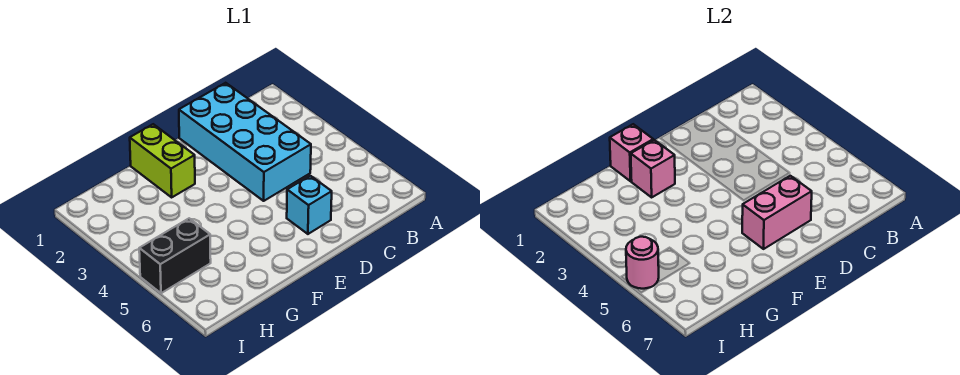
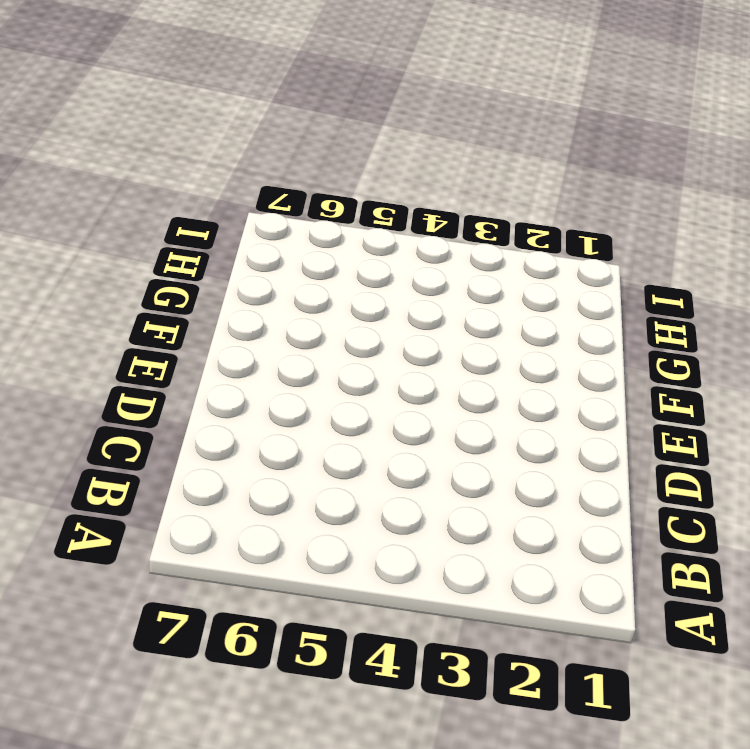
none -> cyan brick C1:D4 level 1
none -> cyan brick D6 level 1

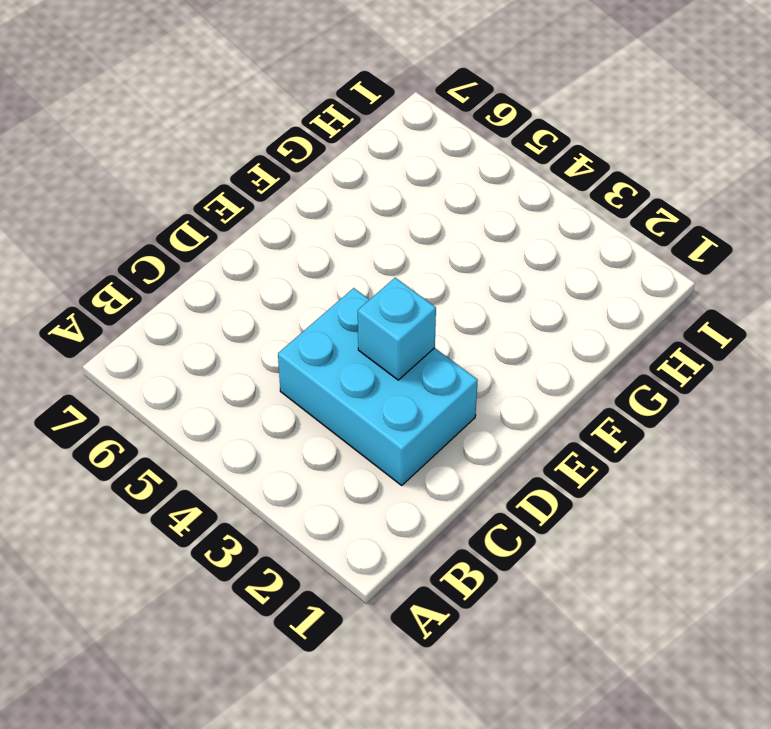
cyan brick C2:D4 level 1 -> cyan brick C1:D4 level 1
cyan brick D3 level 2 -> cyan brick D6 level 1
none -> lime brick F1:F2 level 1
none -> black brick H5:I5 level 1

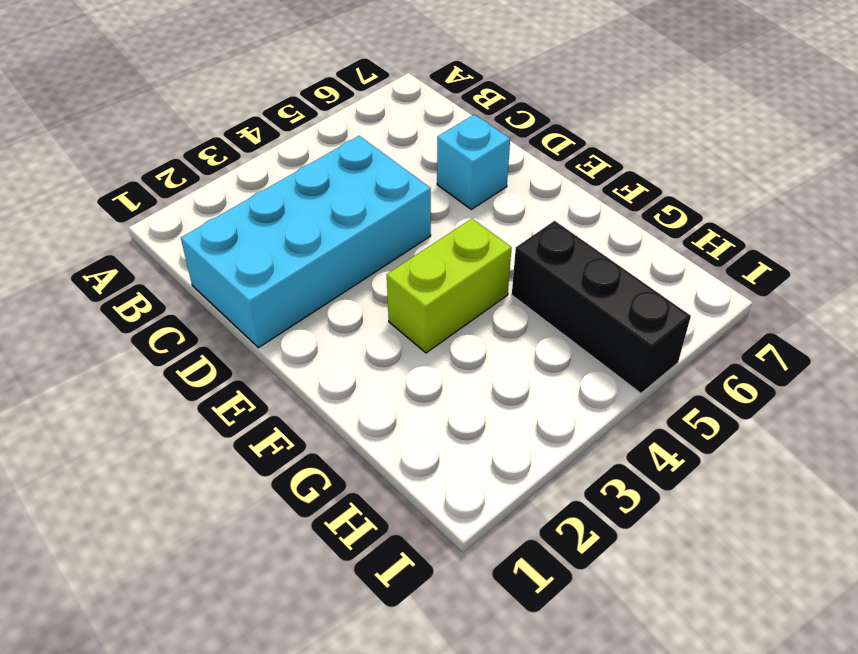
lime brick F3:F4 level 1 -> lime brick F1:F2 level 1
black brick G5:I5 level 1 -> black brick H5:I5 level 1
none -> pink brick D6:E6 level 2
none -> pink brick F1 level 2

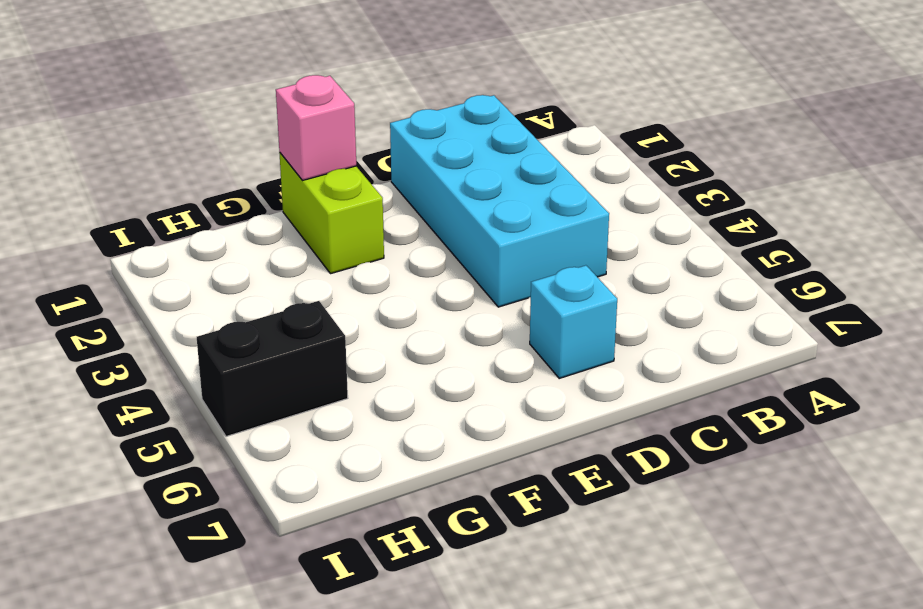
none -> pink brick D6:E6 level 2
none -> pink brick F2 level 2

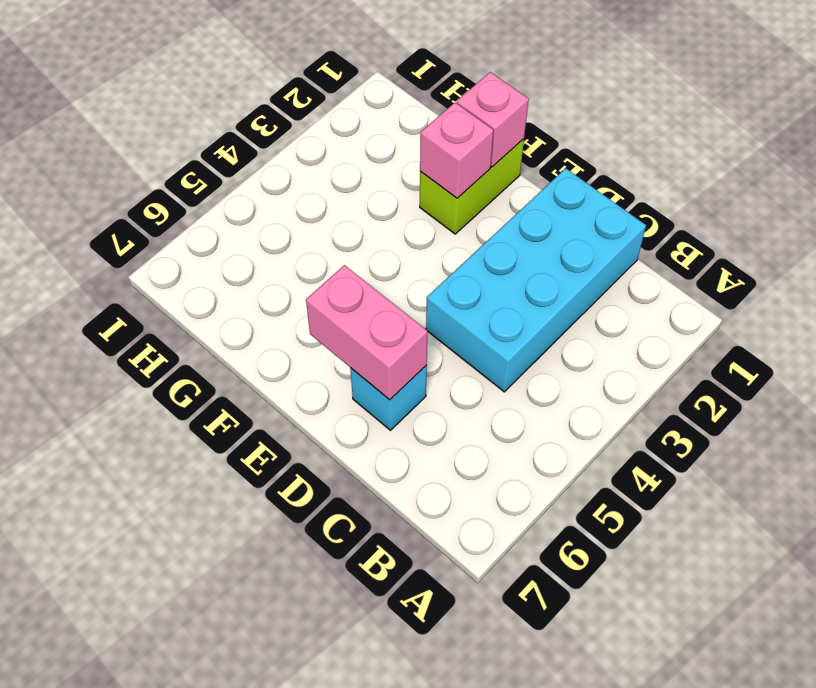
none -> black brick H5:I5 level 1
none -> pink round brick I5 level 2

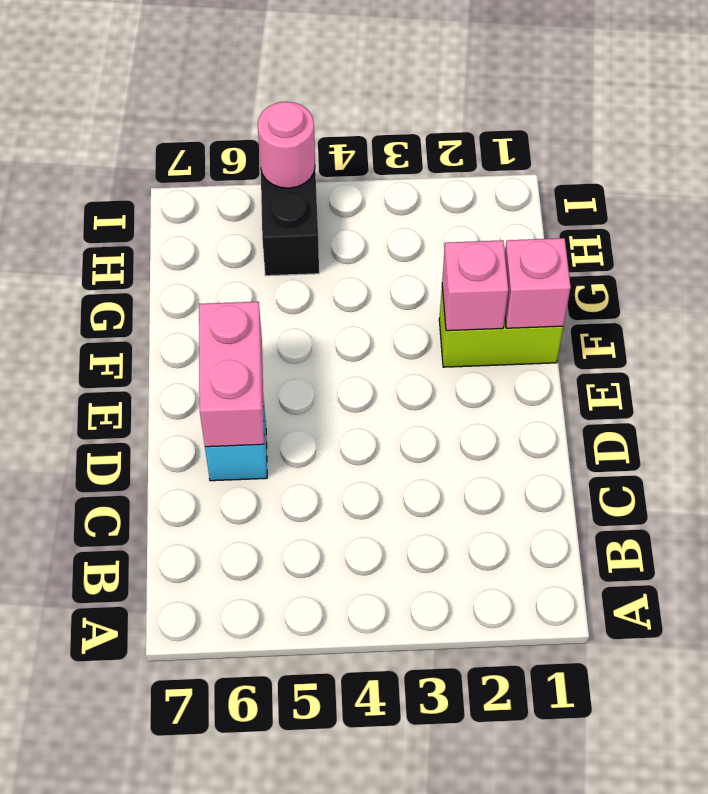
none -> cyan brick C1:D4 level 1

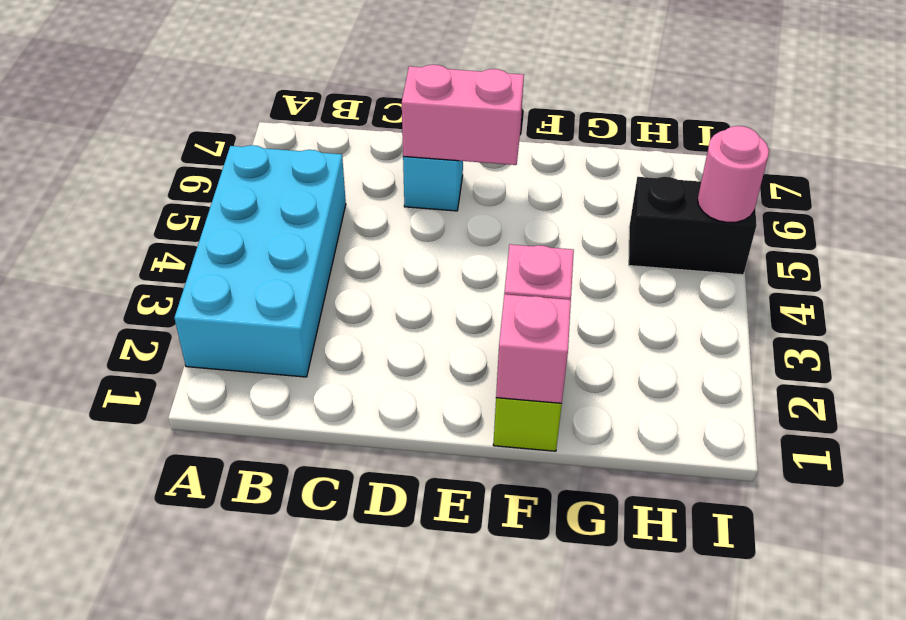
cyan brick A2:B5 level 1 -> cyan brick C1:D4 level 1

